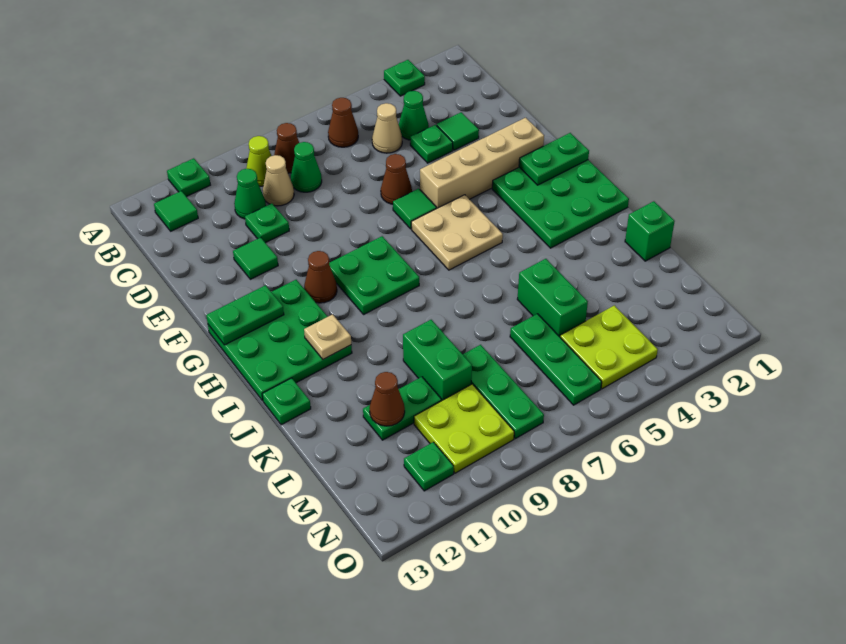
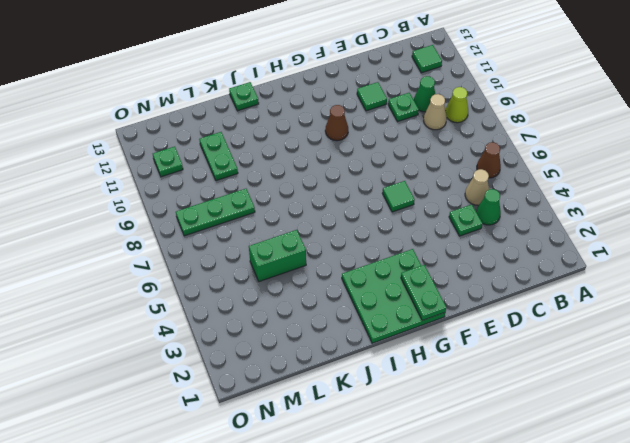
none -> green plate A3 level 1
none -> green plate A11 level 1
none -> brown cone B8 level 1
none -> green cone C8 level 1

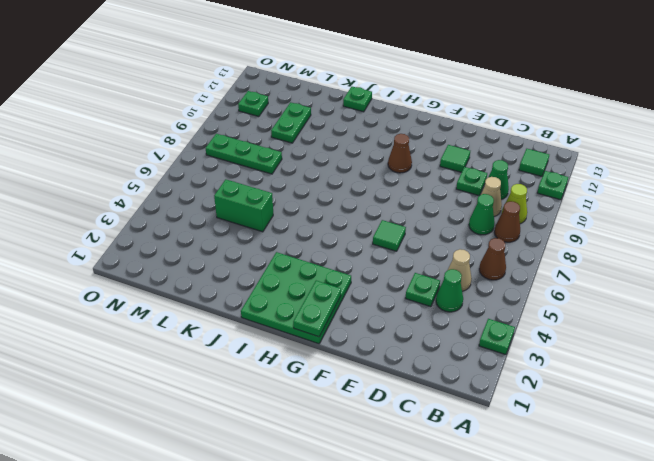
none -> green tile D3 level 1
none -> brown cone E6 level 1
none -> tan brick F2:F5 level 1
none -> tan plate G5:H6 level 1

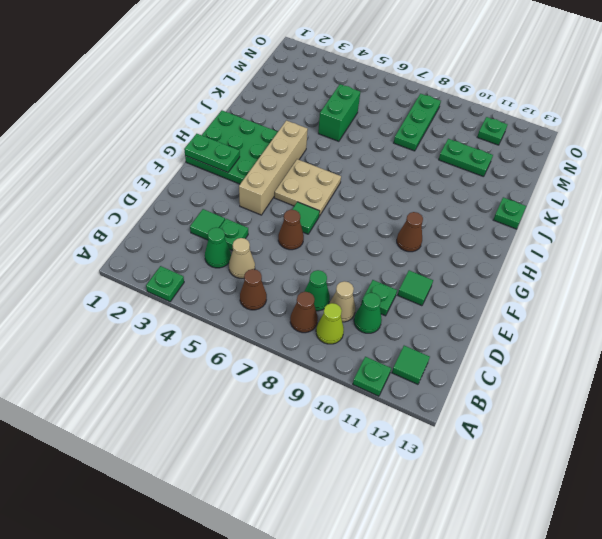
tan brick F4:I4 level 1 -> tan brick F2:F5 level 1
none -> green plate G8:H9 level 1
none -> green plate G11:I13 level 1
none -> green brick K1 level 1
none -> green brick K9:L9 level 1

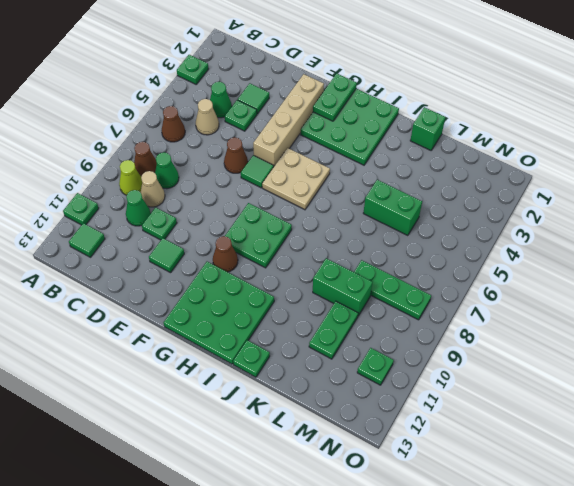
none -> green plate L6:N6 level 1
none -> lime plate M4:N5 level 1
none -> lime plate M9:N10 level 1
none -> green plate G12:G13 level 2

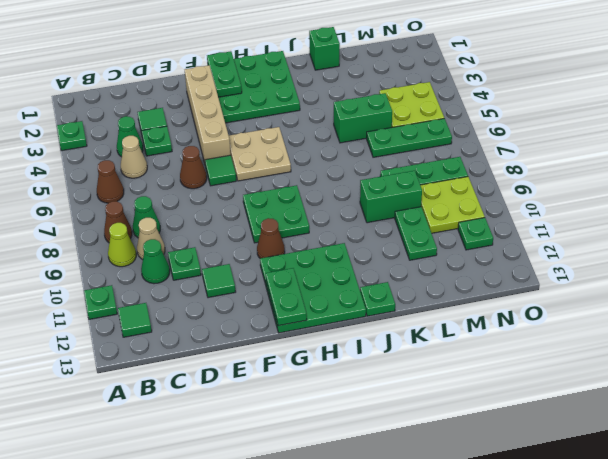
none -> tan plate I11 level 2
none -> brown cone L11 level 2

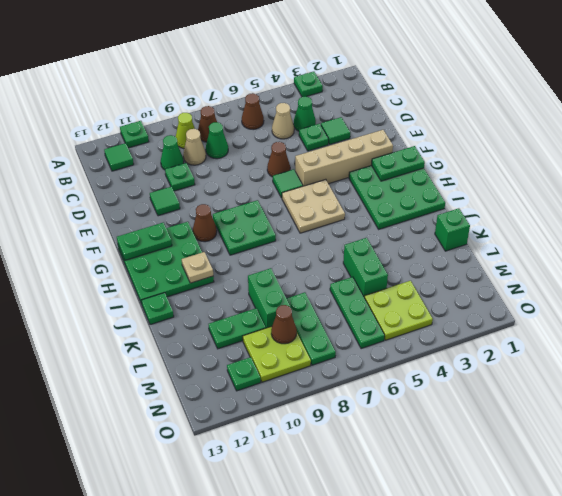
brown cone M9 level 2 -> brown cone L11 level 2

